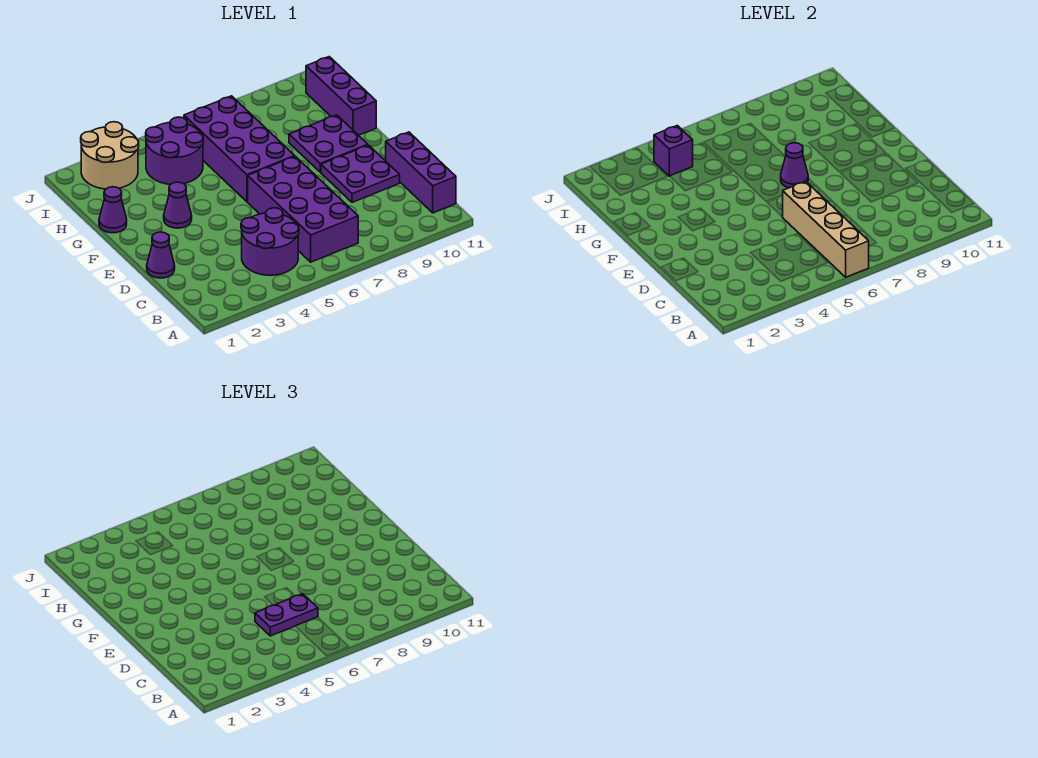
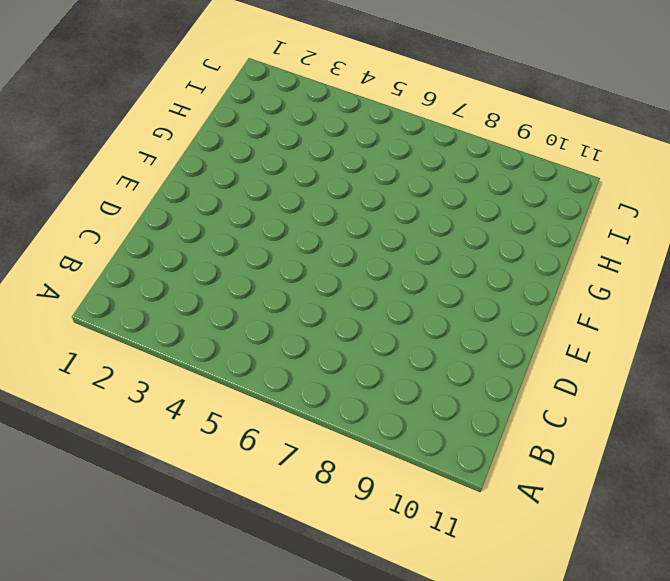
none -> purple round brick B4:C5 level 1
none -> purple brick B6:E7 level 1
none -> purple brick B11:D11 level 1

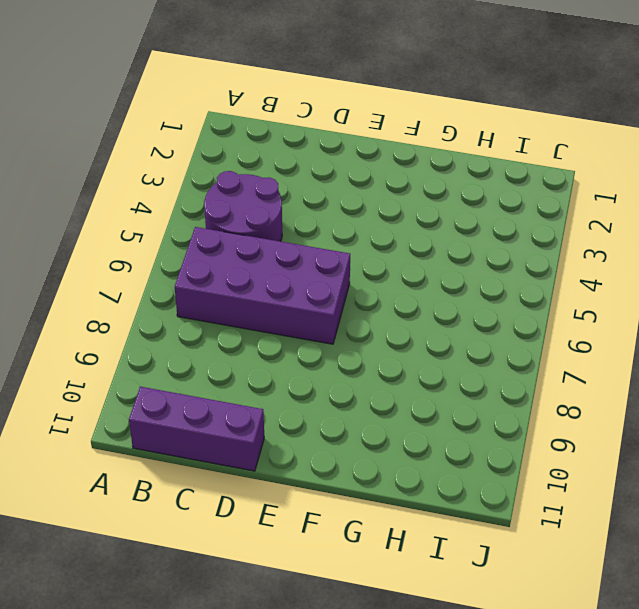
none -> purple cone D1 level 1
none -> purple plate D9:E10 level 1
none -> purple cone F3 level 1

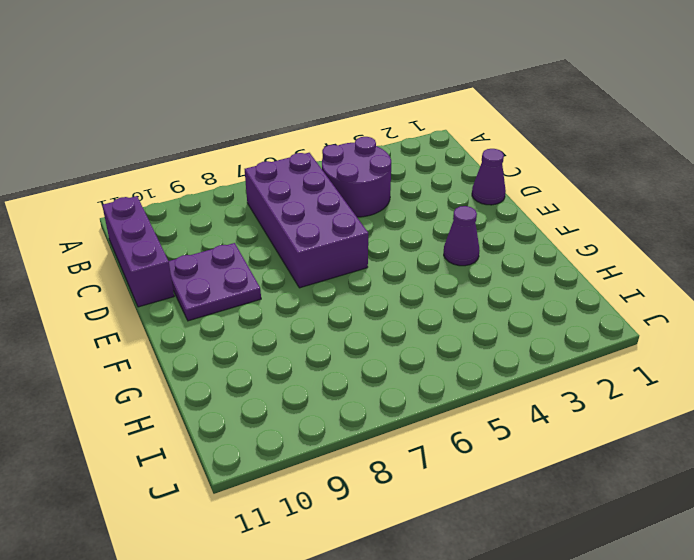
none -> purple brick F6:I7 level 1
none -> purple plate F9:G10 level 1
none -> purple cone G1 level 1

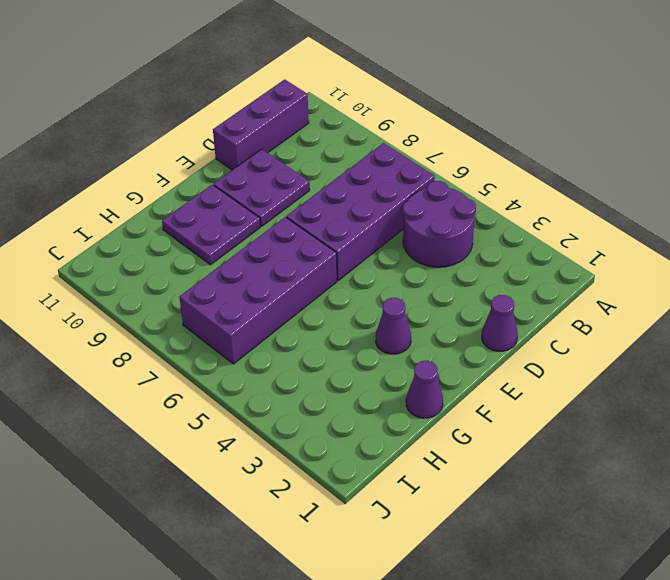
none -> purple brick G11:I11 level 1
none -> purple round brick H4:I5 level 1
none -> tan round brick I2:J3 level 1

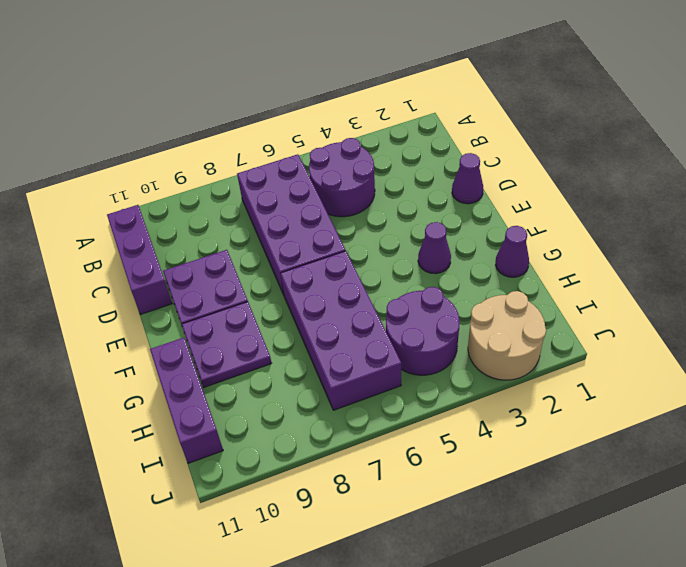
none -> tan brick A6:D6 level 2
none -> purple cone F7 level 2
none -> purple brick I4 level 2

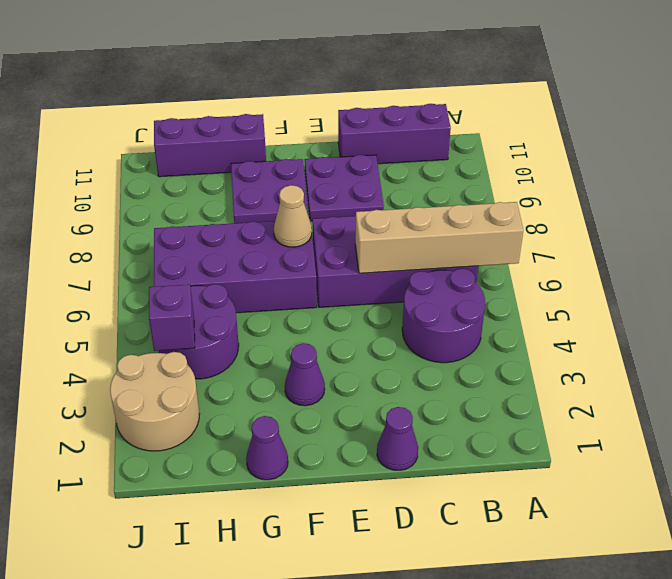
tan cone F7 level 2 -> purple cone F7 level 2
none -> purple plate C5:C6 level 3

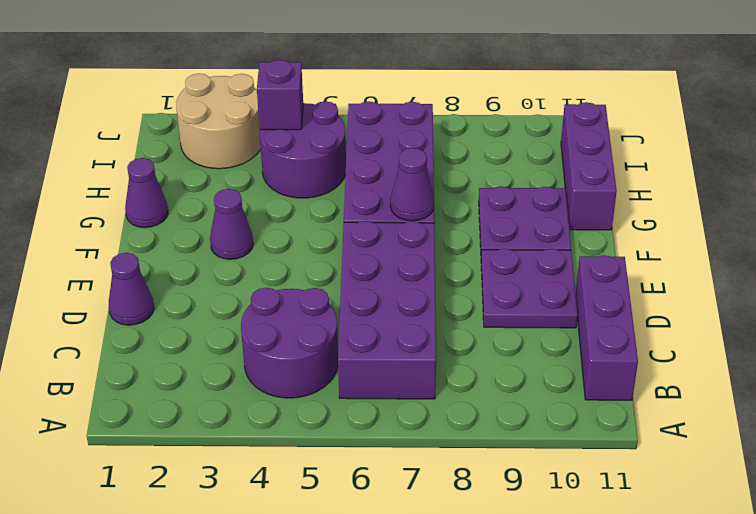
none -> tan brick A6:D6 level 2
none -> purple plate C5:C6 level 3

